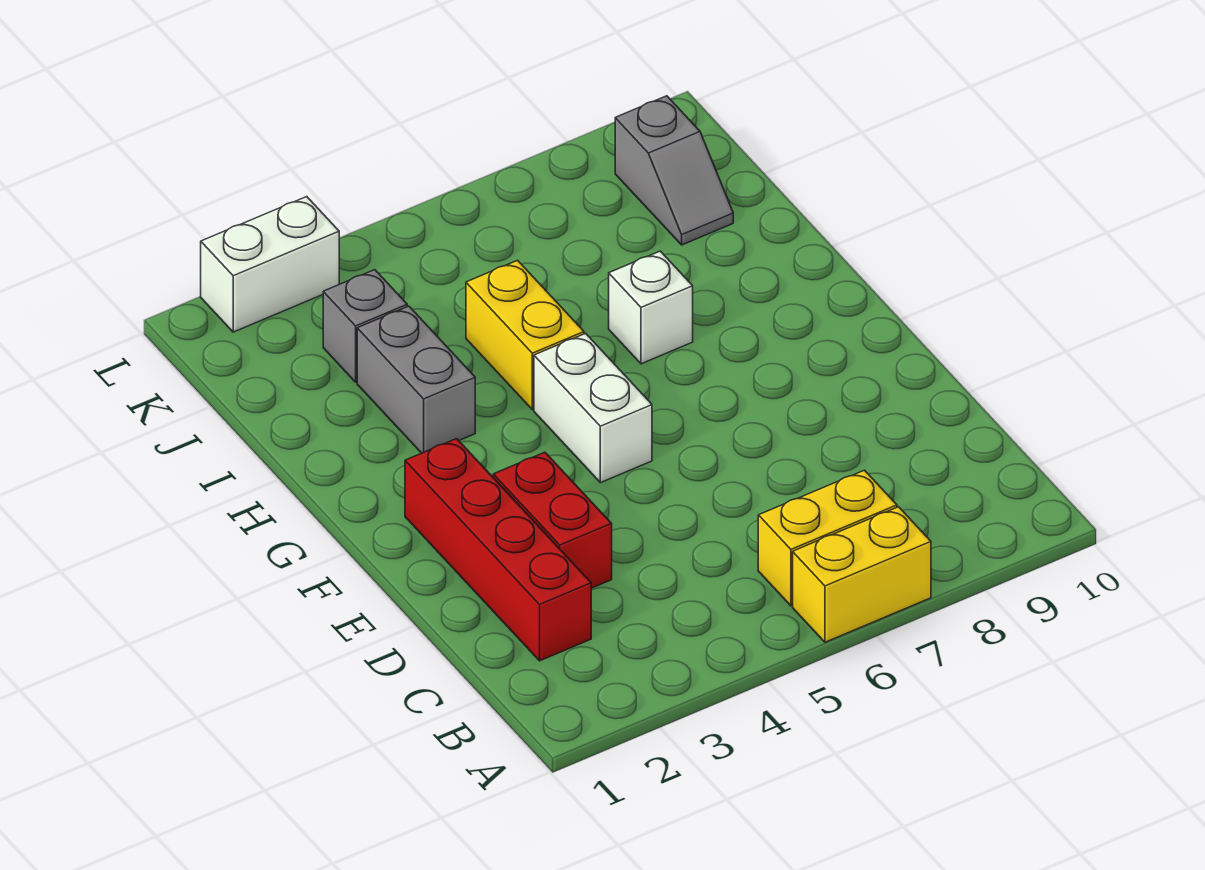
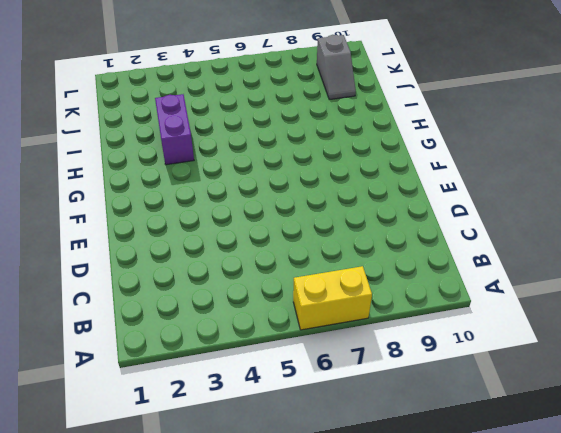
purple brick H3:I3 level 1 -> grey brick H3:I3 level 1
none -> yellow brick B6:B7 level 1
none -> red brick C2:F2 level 1

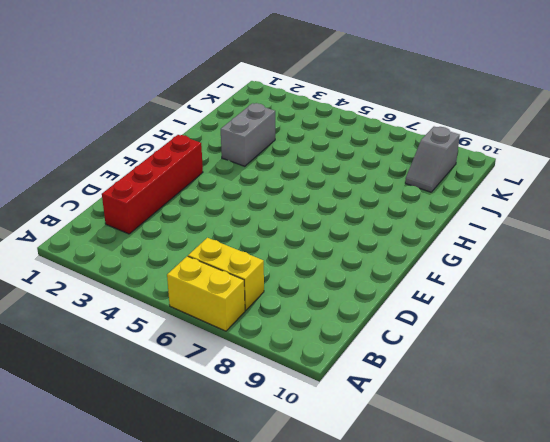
none -> red brick D3:E3 level 1
none -> white brick F5:G5 level 1

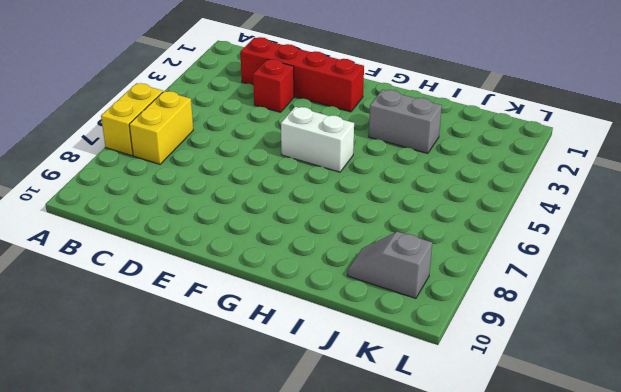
red brick D3 level 1 -> red brick D3:E3 level 1
none -> yellow brick H5:I5 level 1
none -> white brick H7 level 1

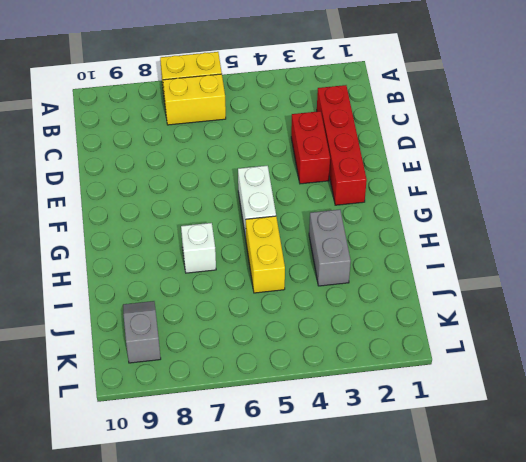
none -> grey brick J3 level 1
none -> white brick L2:L3 level 1

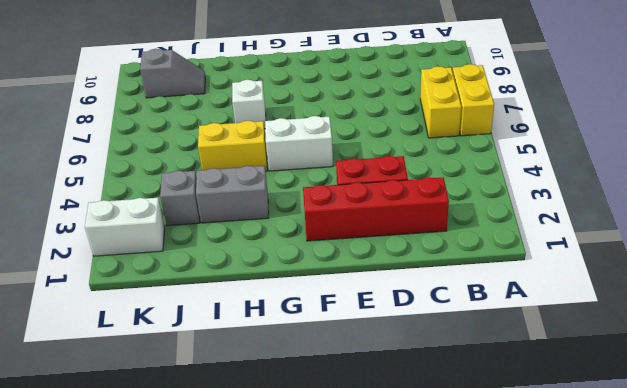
white brick K2:L2 level 1 -> white brick L2:L3 level 1

